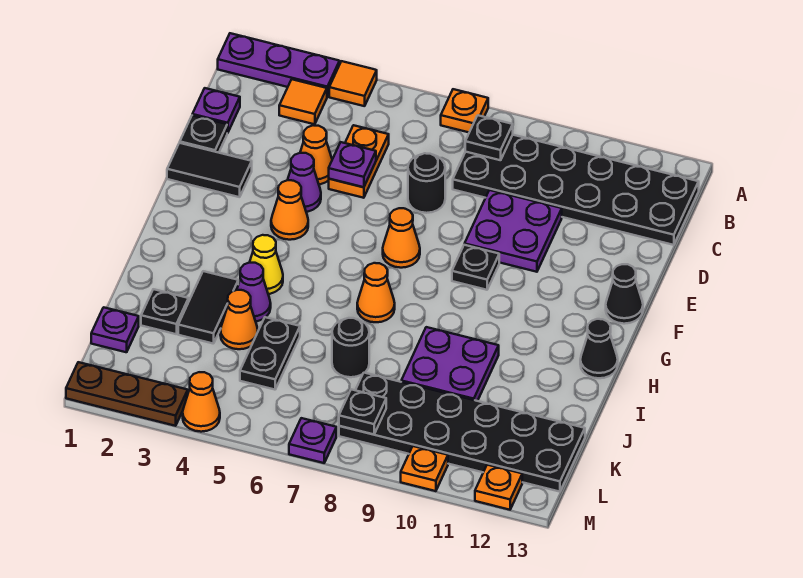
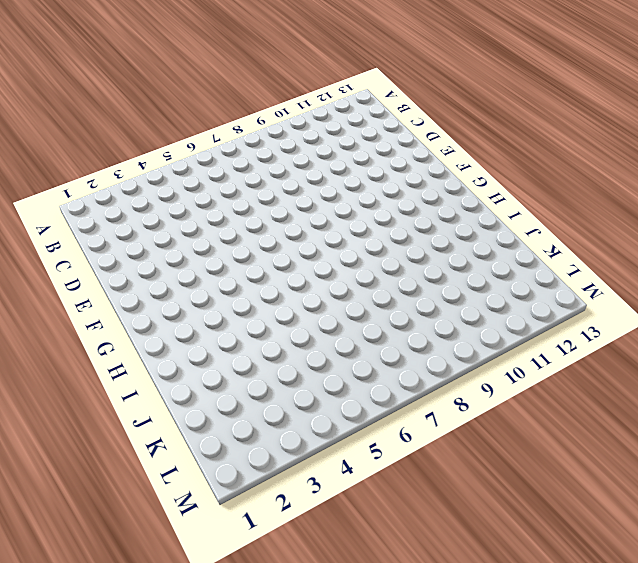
none -> purple plate A1:A3 level 1
none -> orange tile A4 level 1
none -> orange plate A7 level 1
none -> orange tile B3 level 1

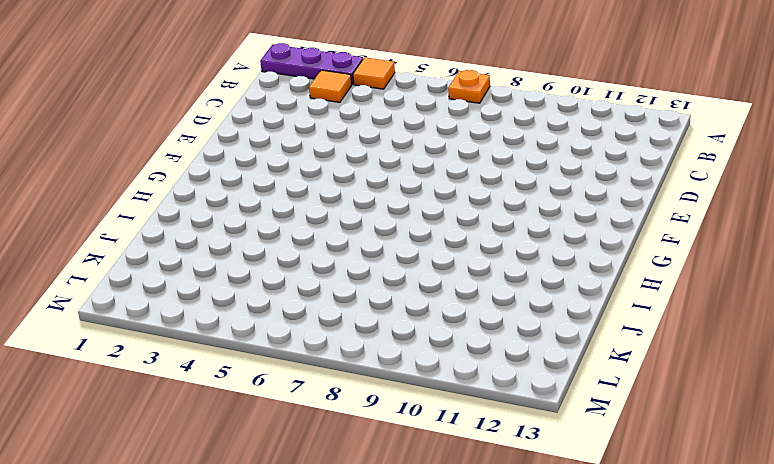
none -> black plate B8:C13 level 1
none -> purple plate C1 level 1
none -> orange plate C5:D5 level 1
none -> black plate D1 level 1

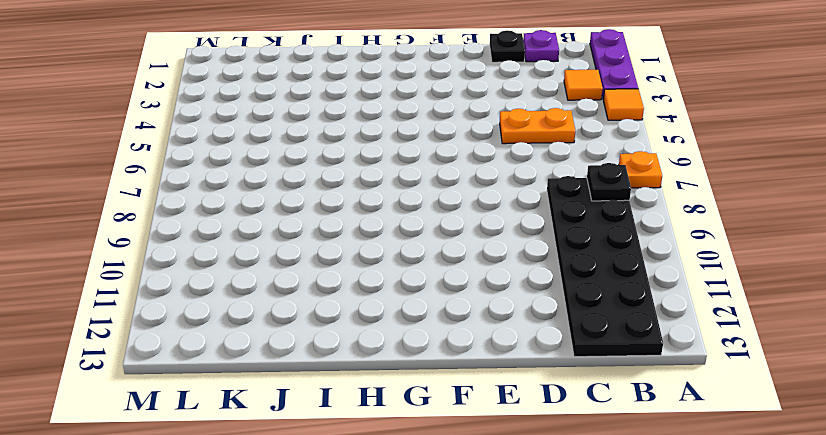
none -> orange cone D4 level 1
none -> black round brick D7 level 1
none -> purple plate D9:E10 level 1
none -> black tile E1:E2 level 1

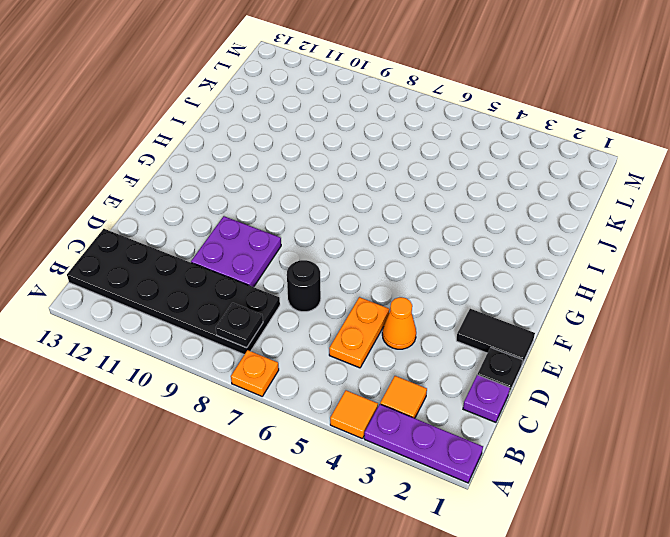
none -> purple cone E4 level 1
none -> orange cone F4 level 1
none -> orange cone F7 level 1
none -> black plate F9 level 1

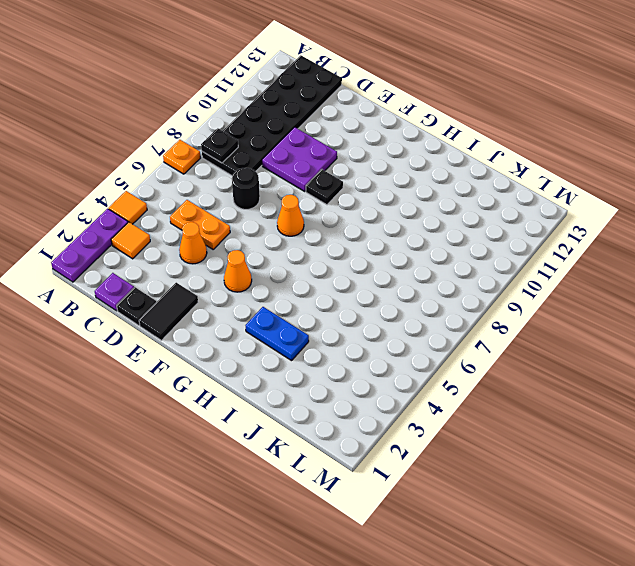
blue plate H3:I3 level 1 -> black tile I3:J3 level 1
none -> purple cone E4 level 1
none -> black cone F13 level 1
none -> yellow cone H4 level 1
none -> orange cone H7 level 1

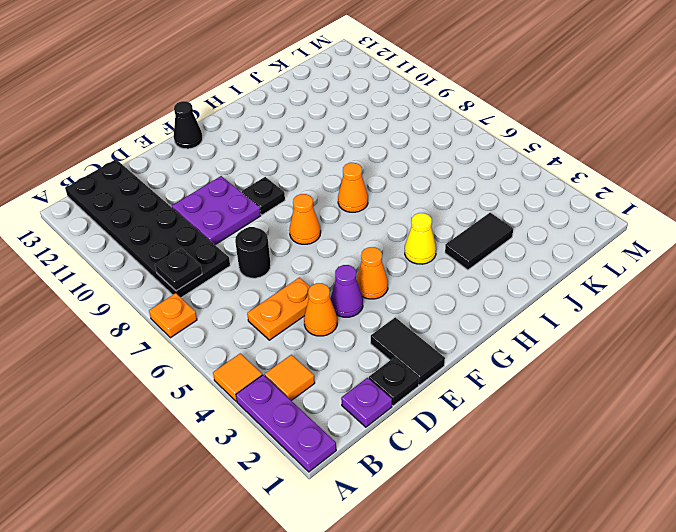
none -> black cone H13 level 1
none -> purple cone I4 level 1
none -> purple plate I9:J10 level 1
none -> black plate J2 level 1

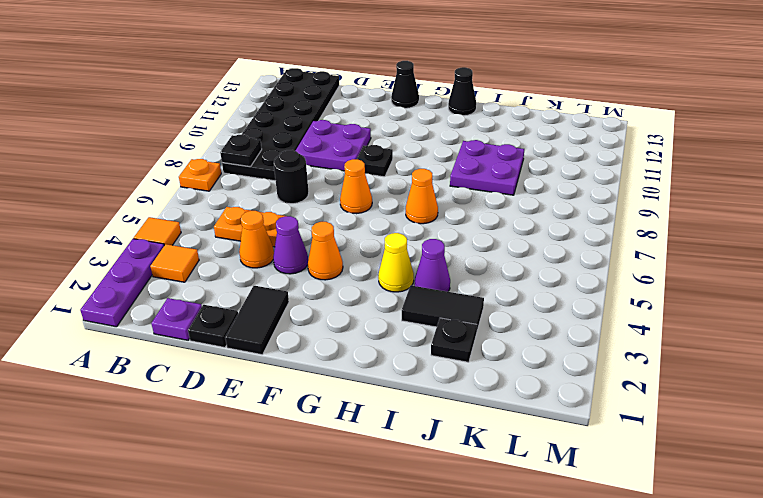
none -> orange cone J4 level 1
none -> black plate J5:K5 level 1
none -> black round brick J7 level 1
none -> purple plate K1 level 1

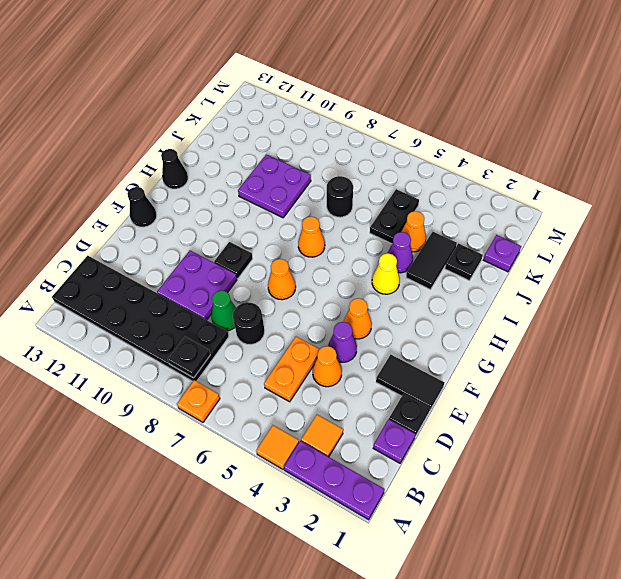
green cone D8 level 1 -> none
none -> black plate K8:L13 level 1
none -> brown plate M1:M3 level 1
none -> orange cone M4 level 1
none -> purple plate M7 level 1

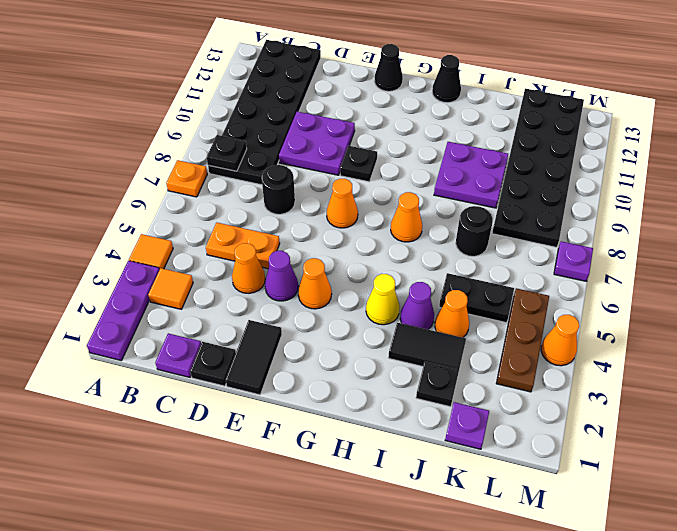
brown plate L3:L5 level 1 -> brown plate M1:M3 level 1
none -> orange plate M10 level 1
none -> orange plate M12 level 1
none -> purple plate D5 level 2
none -> black plate L8 level 2

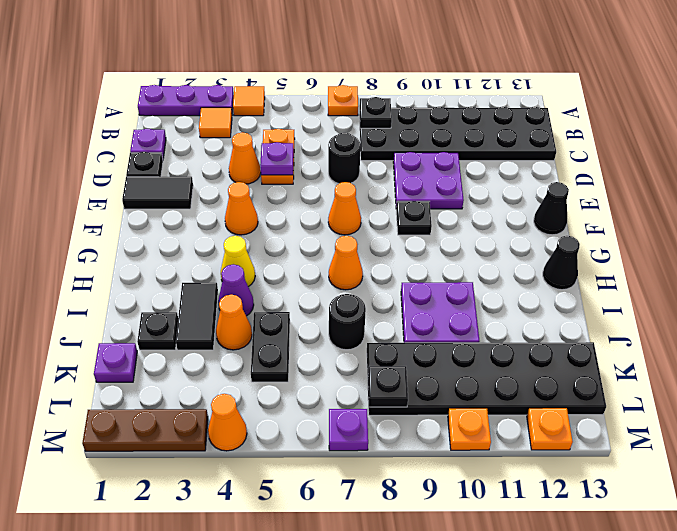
none -> purple cone E4 level 1

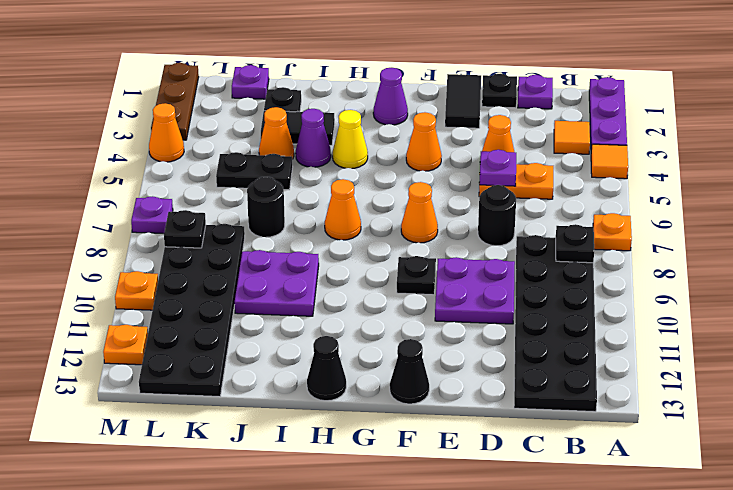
purple cone G2 level 1 -> purple cone E4 level 1

